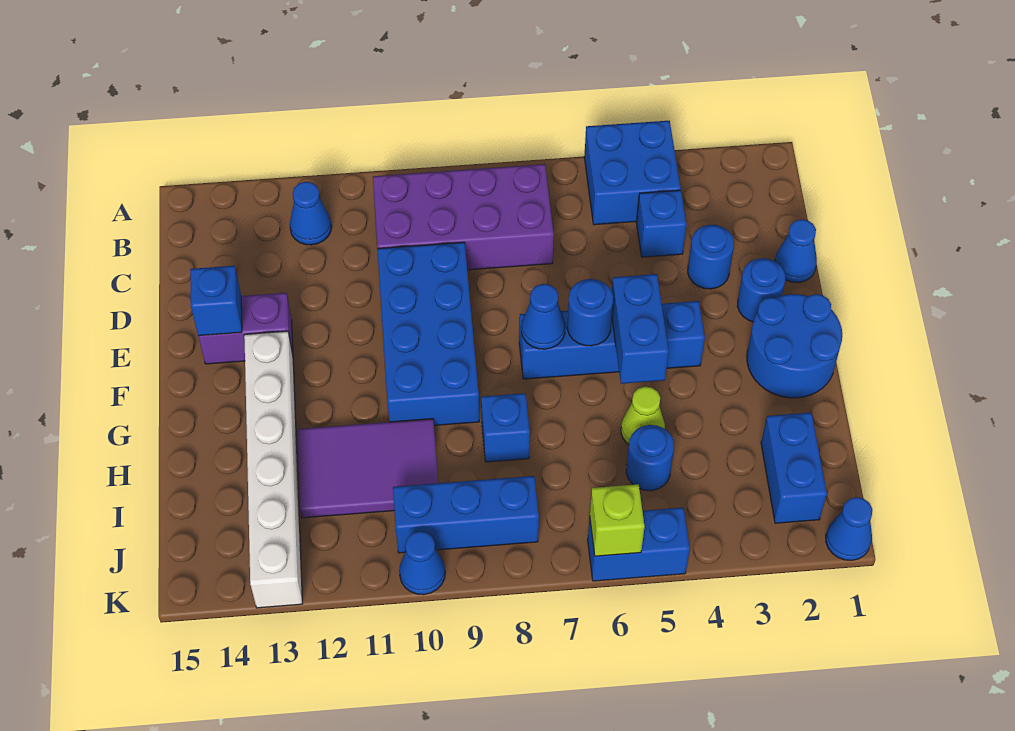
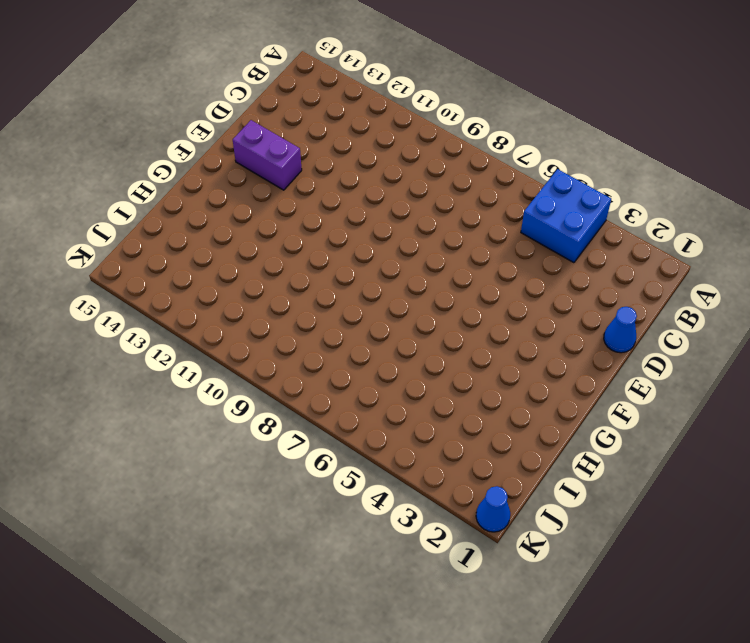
none -> purple brick B7:C10 level 1
none -> blue cone B12 level 1
none -> blue brick C4 level 1

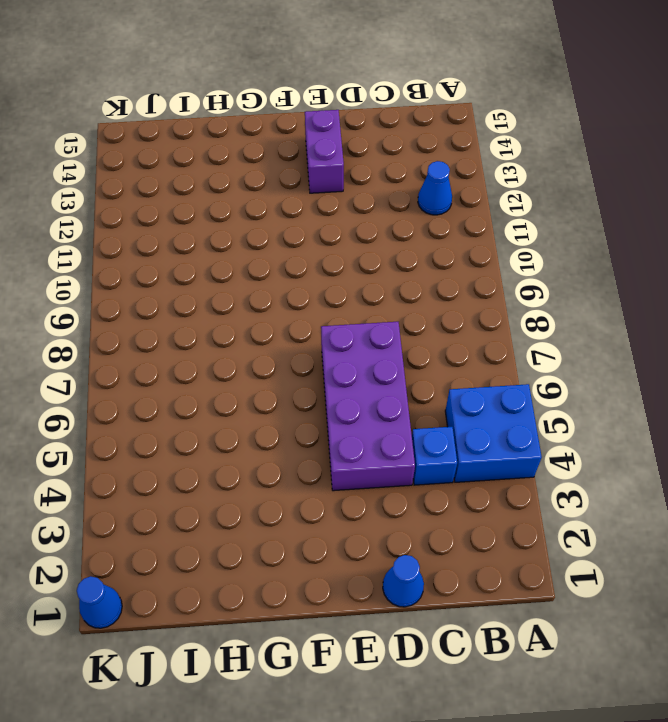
purple brick D4:E7 level 1 -> purple brick B7:C10 level 1
none -> blue round brick D3 level 1
none -> blue brick D9:G10 level 1
none -> blue round brick E2 level 1

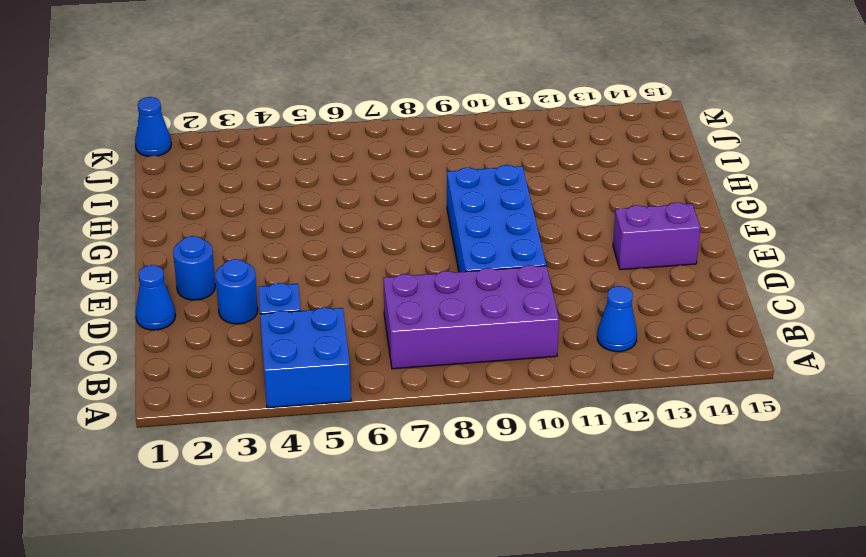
none -> blue round brick F1:G2 level 1
none -> blue brick F4:F7 level 1
none -> white brick F13:K13 level 1

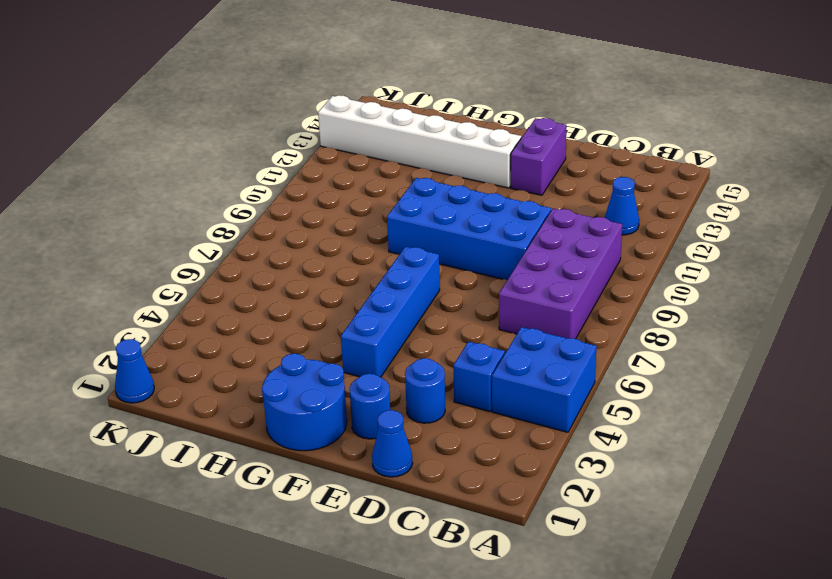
none -> lime cone H5 level 1
none -> blue brick H8 level 1
none -> purple tile H10:I12 level 1

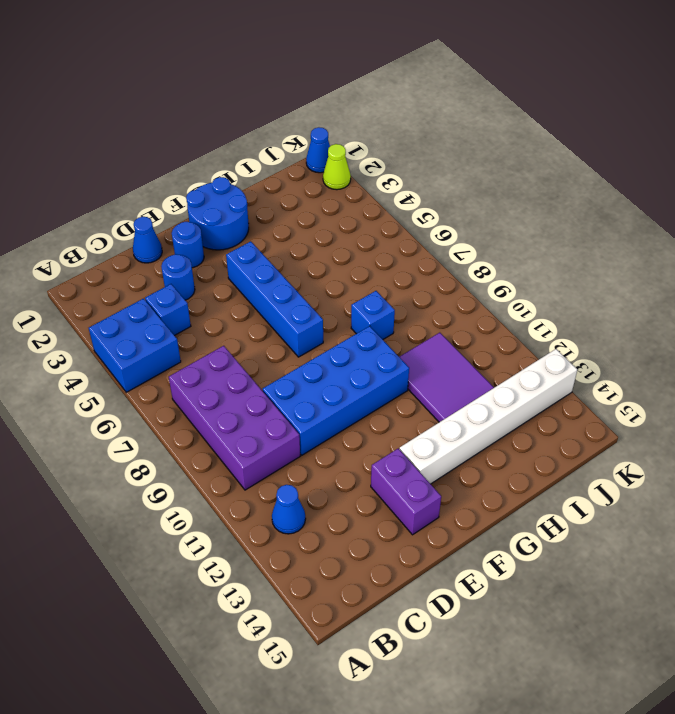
lime cone K2 level 1 -> lime cone H5 level 1
none -> blue brick I2:J2 level 1
none -> blue round brick I5 level 1
none -> blue brick J8:J10 level 1

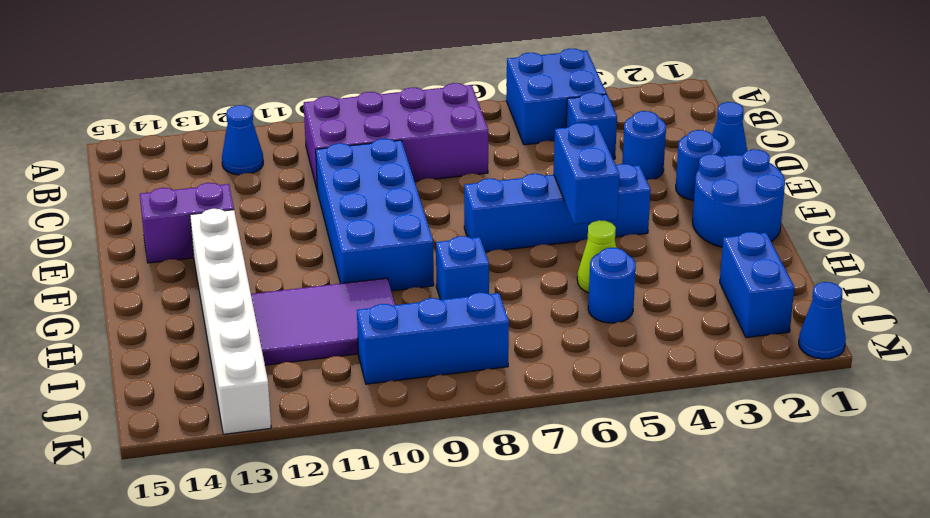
none -> blue brick K5:K6 level 1
none -> blue cone K10 level 1
none -> blue brick E14 level 2

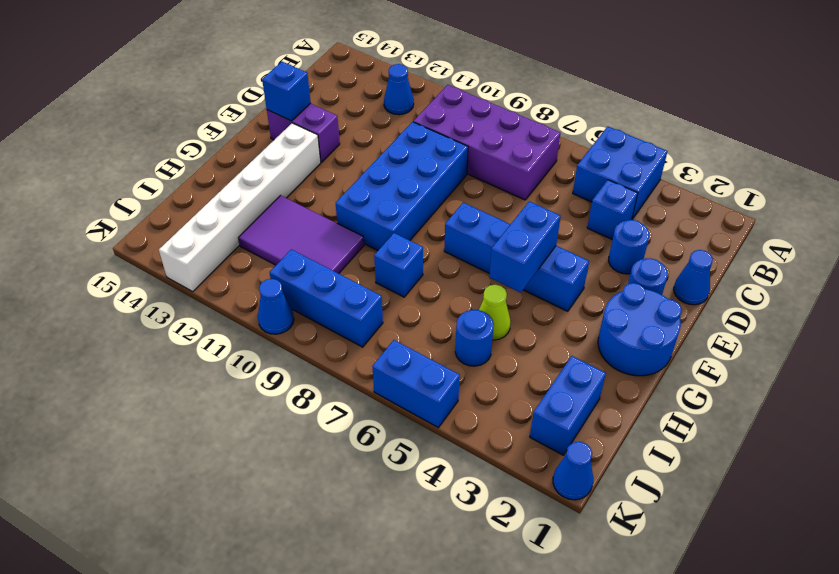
none -> blue round brick F6 level 2
none -> blue cone F7 level 2
none -> lime brick K6 level 2

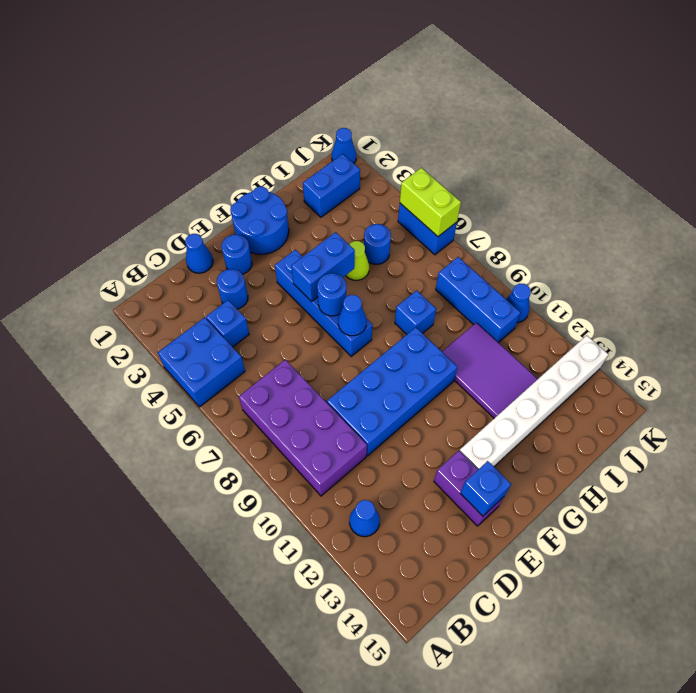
lime brick K5:K6 level 2 -> lime brick K6 level 2

